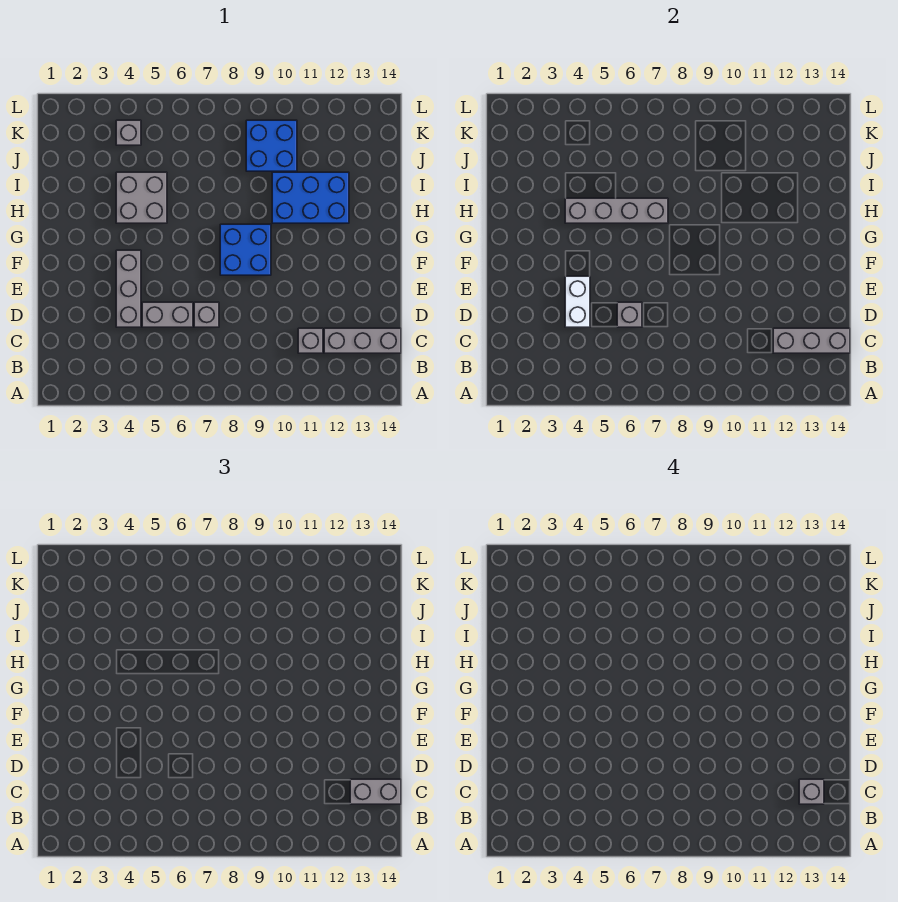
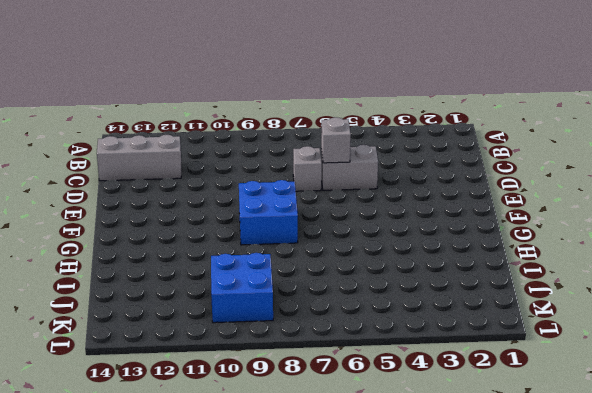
none -> grey brick C11 level 1
none -> grey brick D4:F4 level 1
none -> grey brick H4:I5 level 1

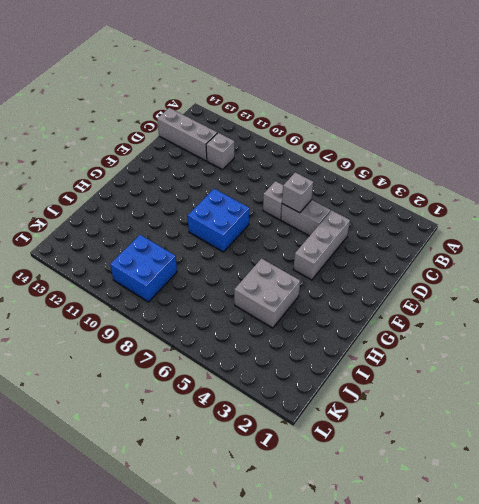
none -> blue brick H10:I12 level 1
none -> grey brick K4 level 1
none -> grey brick C12:C14 level 2

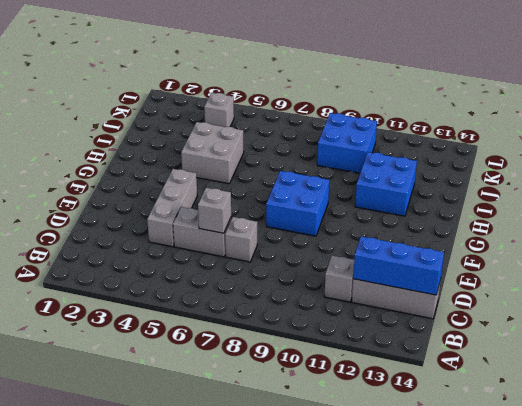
blue brick C12:C14 level 2 -> grey brick C12:C14 level 2
blue brick H11:I12 level 1 -> blue brick H10:I12 level 1
none -> white brick D4:E4 level 2
none -> grey brick H4:H7 level 2
none -> grey brick C13:C14 level 3

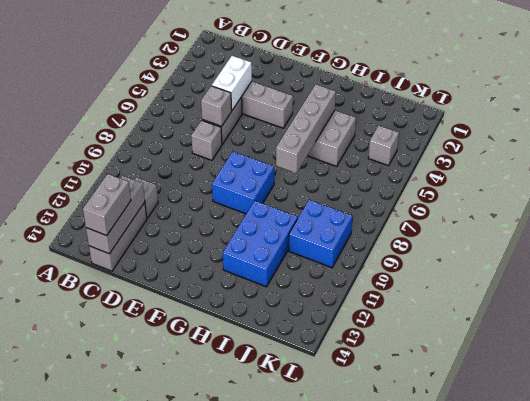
white brick D4:D5 level 2 -> white brick D4:E4 level 2
none -> grey brick C13 level 4

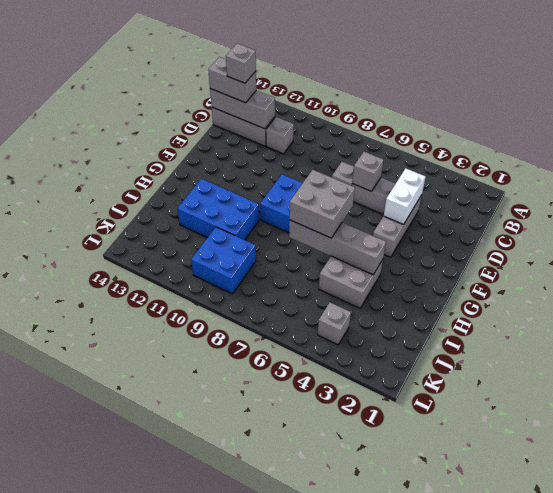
grey brick G6:H7 level 3 -> none

